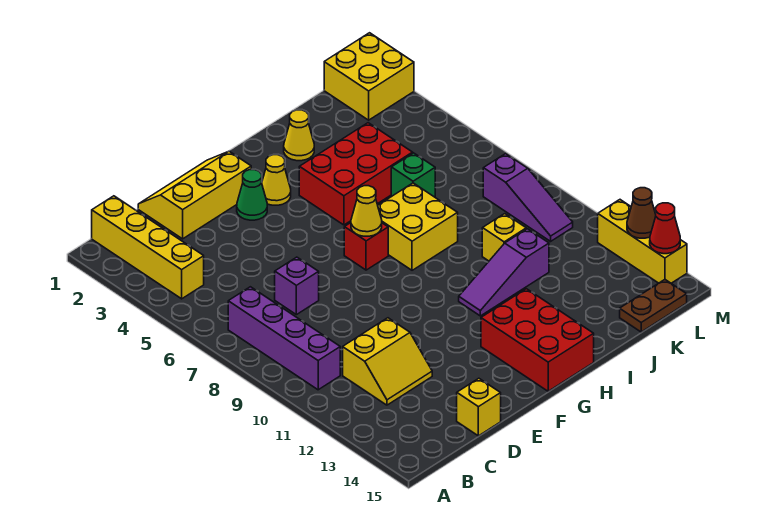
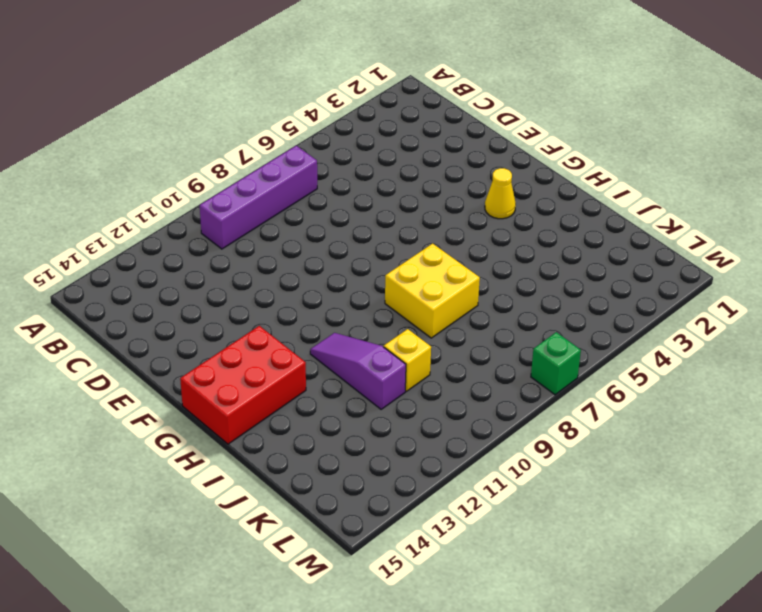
green brick M7 level 1 -> green brick J6 level 1
none -> yellow brick B1:B4 level 1
none -> yellow slope C11:D12 level 1 top 11
none -> yellow slope D1:F2 level 1 top 2

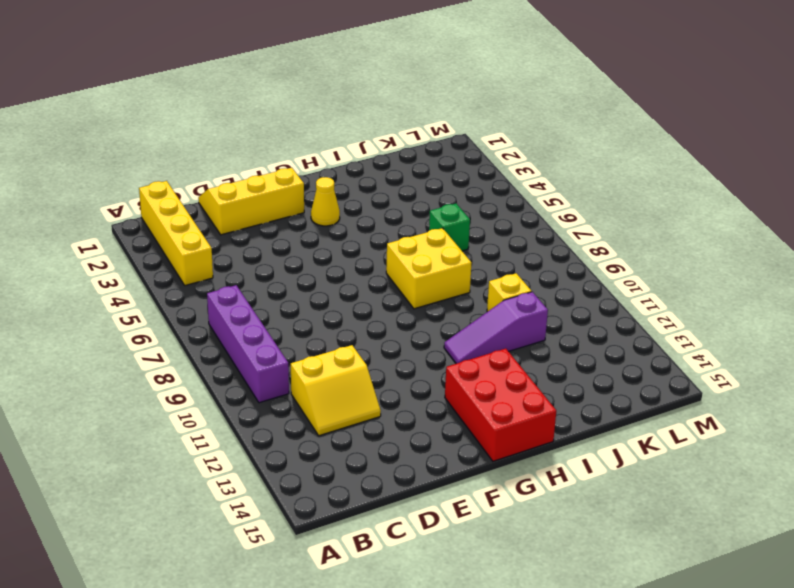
none -> purple brick D7 level 1
none -> yellow brick D15 level 1
none -> green cone F3 level 1

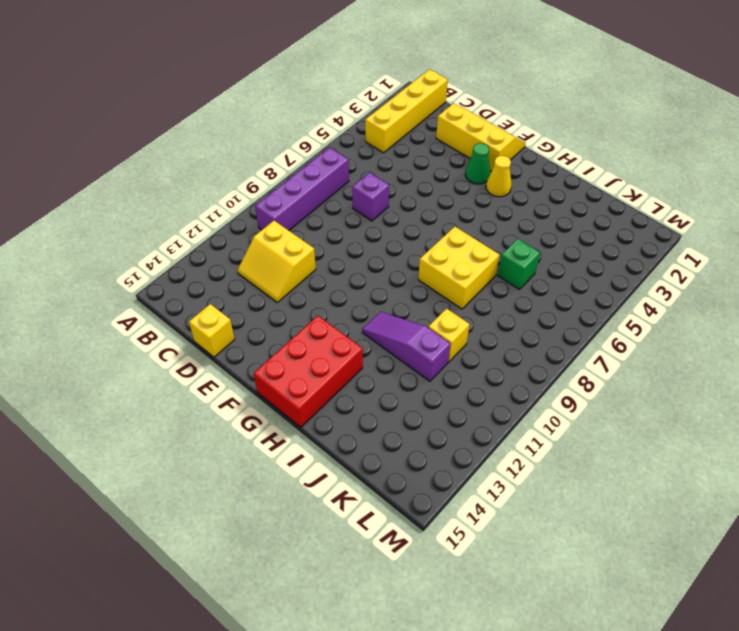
none -> red brick G7 level 1
none -> red brick H4:J5 level 1
none -> yellow cone I2 level 1

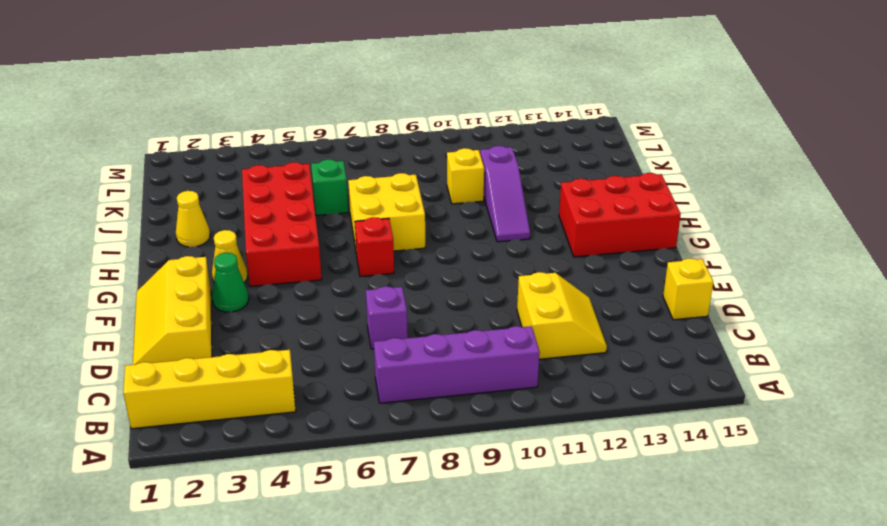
red brick G4:J5 level 1 -> red brick H4:J5 level 1
none -> brown plate K15:L15 level 1
none -> yellow brick L1:M2 level 1
none -> purple slope L8:L10 level 1 top 8

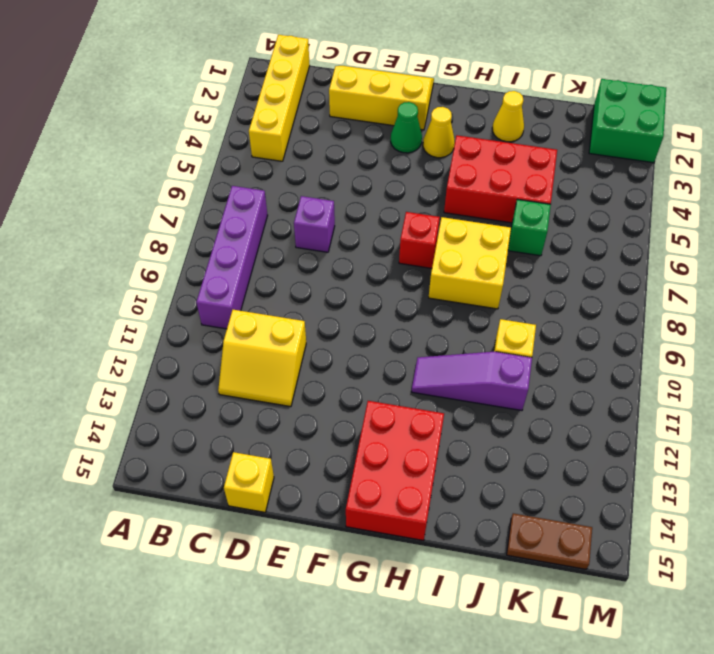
green brick L1:M2 level 1 -> yellow brick L1:M2 level 1
none -> purple slope L8:L10 level 1 top 8
none -> yellow brick M12:M14 level 1
none -> yellow cone G7 level 2

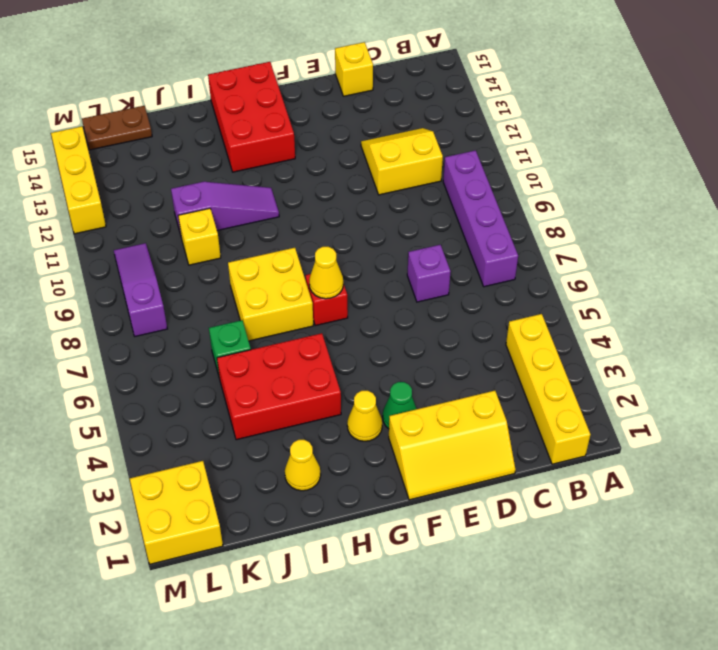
none -> brown cone M13 level 2
none -> red cone M14 level 2

